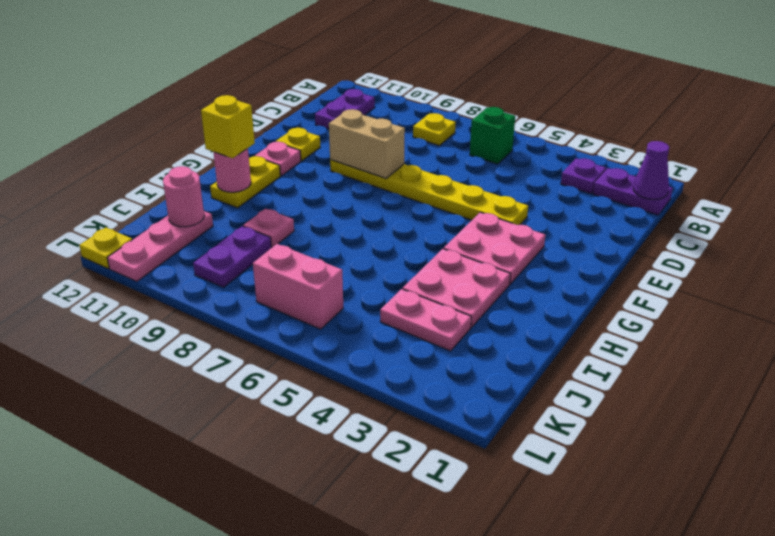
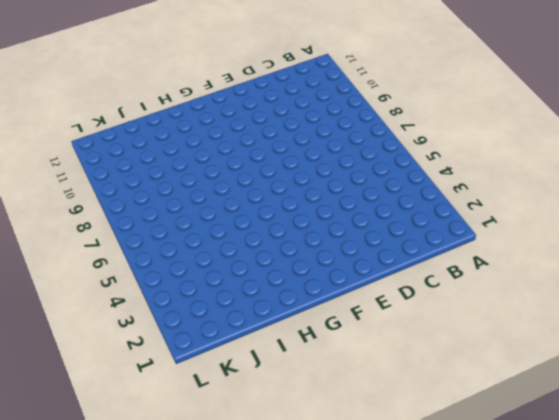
none -> purple plate B1:B2 level 1
none -> purple plate B3 level 1
none -> green brick B6 level 1

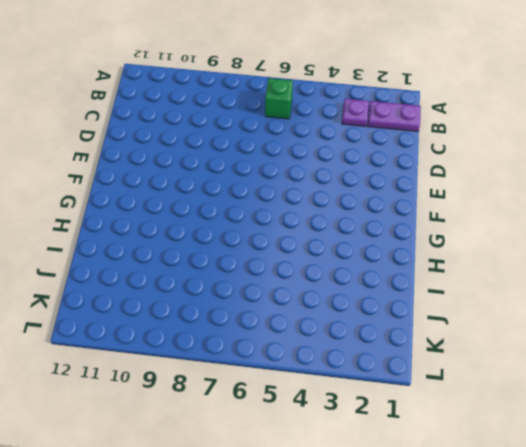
none -> yellow plate B8 level 1
none -> purple plate B11:C11 level 1
none -> yellow plate E4:E9 level 1

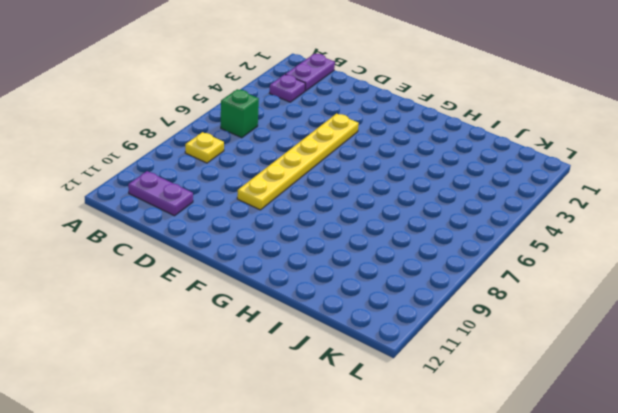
none -> yellow plate E11 level 1
none -> pink plate F3:G4 level 1
none -> pink plate F11 level 1

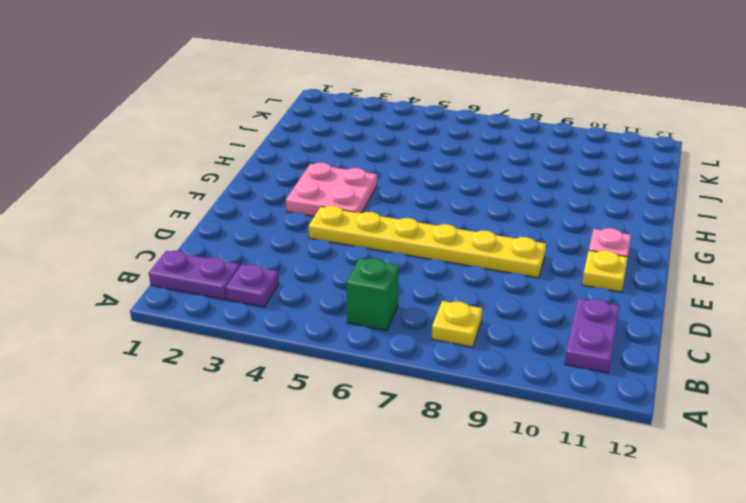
none -> yellow plate G11:H11 level 1
none -> pink plate H3:I4 level 1
none -> pink plate I9 level 1

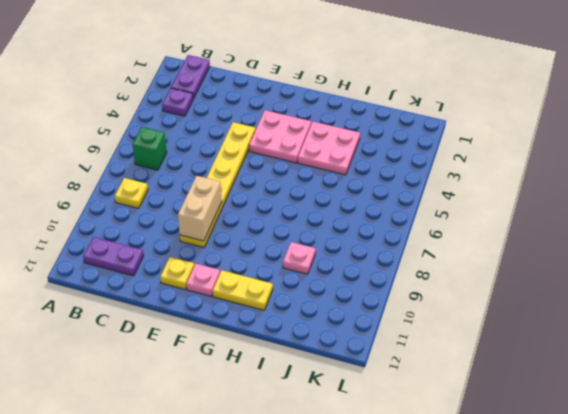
none -> pink plate J3:J4 level 1
none -> purple plate J9:K9 level 1
none -> pink plate J11:L11 level 1

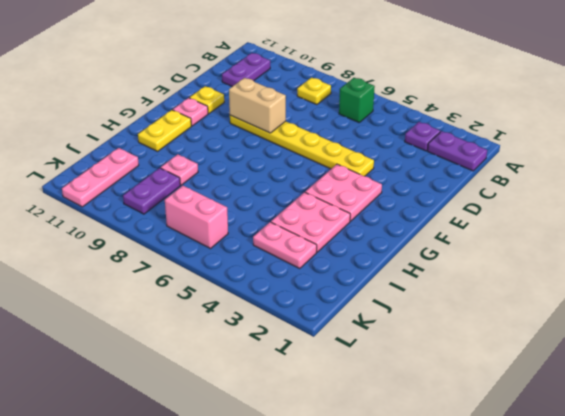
none -> yellow plate L12 level 1
none -> purple cone B1 level 2
none -> pink round brick H11 level 2

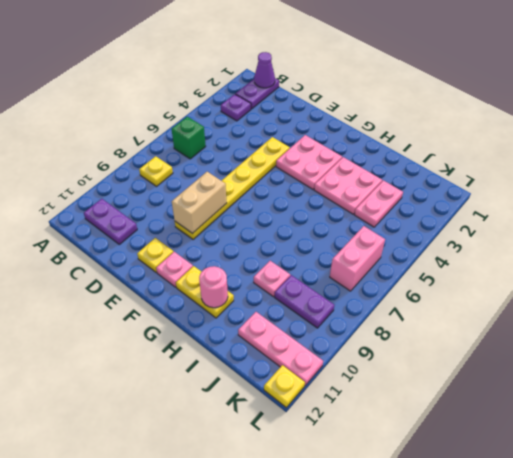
none -> pink round brick J11 level 2
none -> yellow brick H11 level 3

